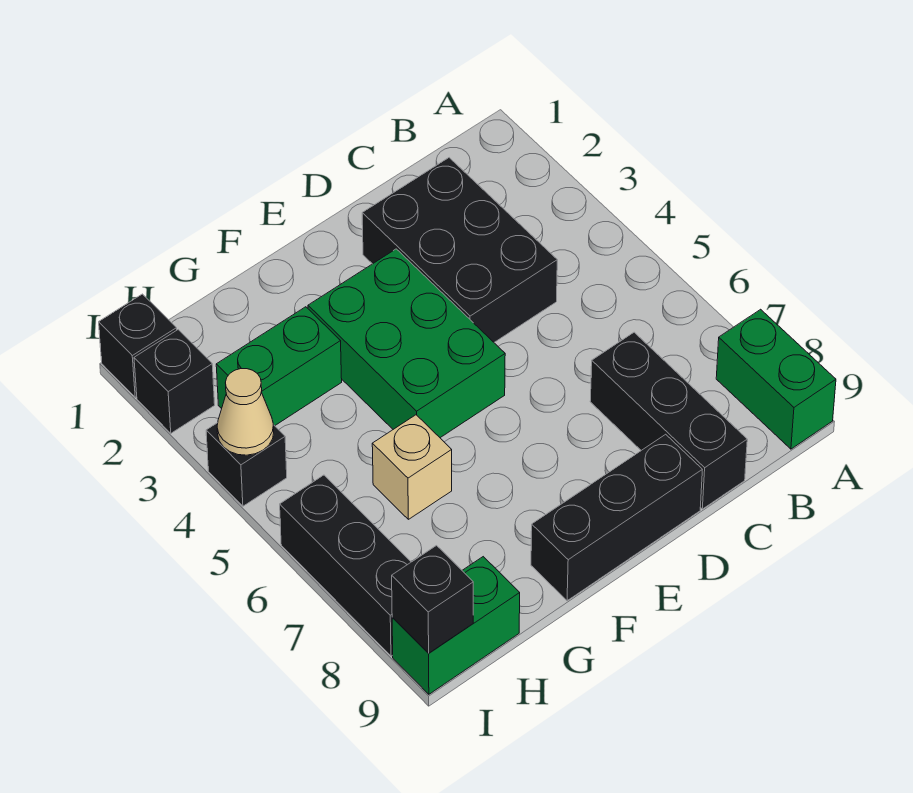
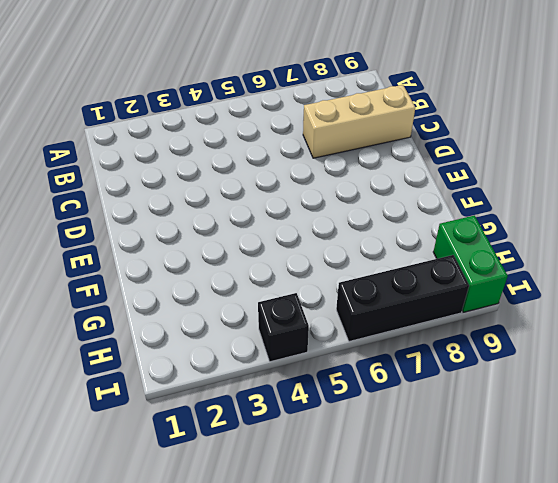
tan brick C7:C9 level 1 -> black brick C7:C9 level 1
none -> green brick A8:A9 level 1
none -> black brick C2:D4 level 1
none -> black brick D9:F9 level 1

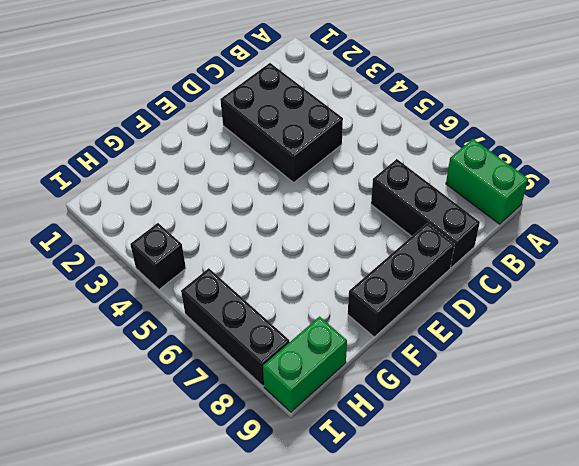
none -> green brick E3:F5 level 1
none -> green brick G3:H3 level 1
none -> tan brick G6 level 1

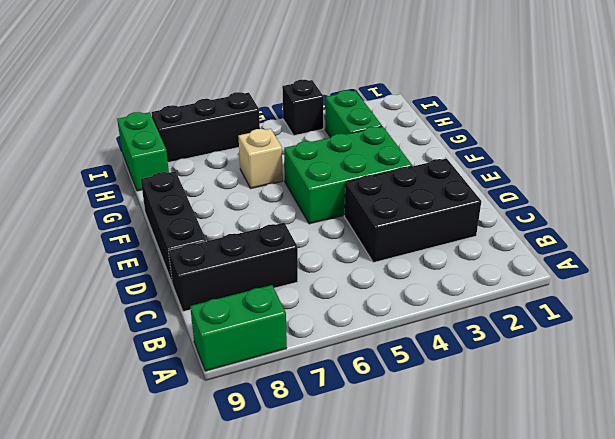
none -> black brick I1 level 1
none -> black brick I2 level 1
none -> tan cone I4 level 2

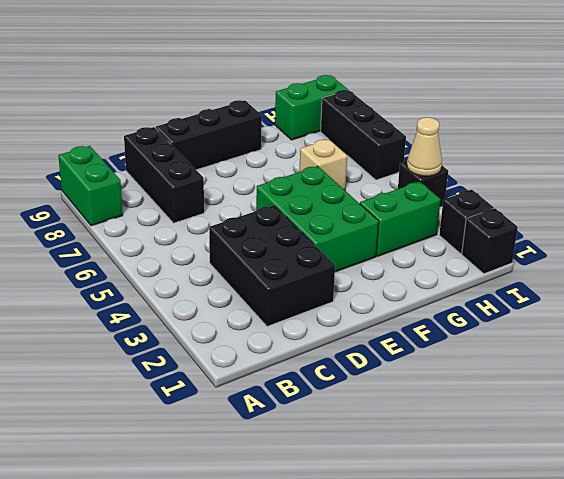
none -> black brick I9 level 2

